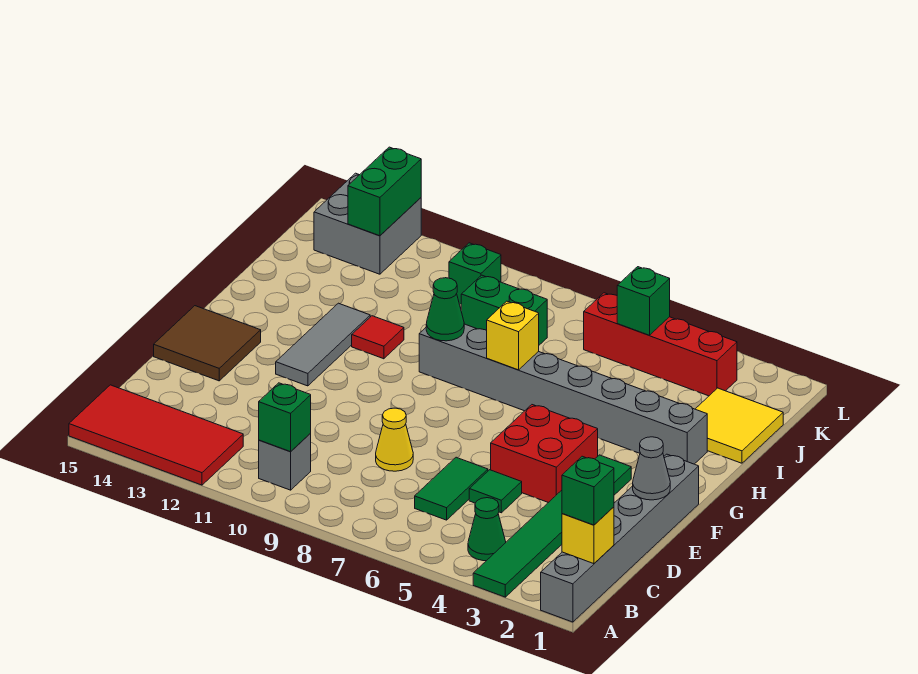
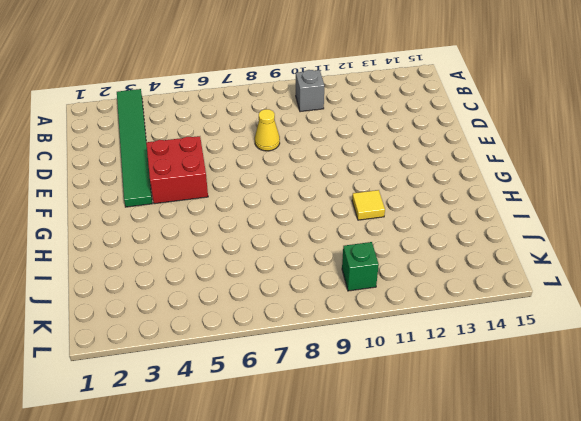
yellow tile H11 level 1 -> red tile H11 level 1
none -> grey brick A1:F1 level 1
none -> red tile A12:B15 level 1
none -> green cone B4 level 1

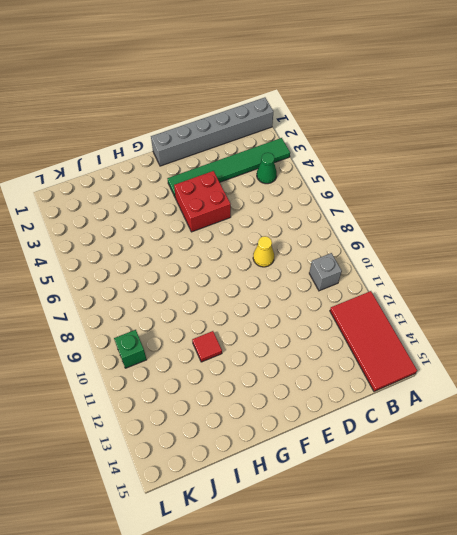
none -> green tile C6:D6 level 1
none -> green tile D5 level 1
none -> brown tile E14:F15 level 1

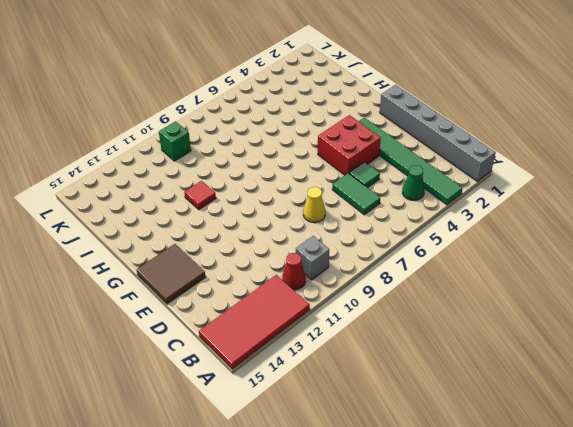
red cone B11 level 1 -> none
none -> grey tile F12:H12 level 1
none -> grey brick H2:H9 level 1
none -> yellow tile I1:J2 level 1

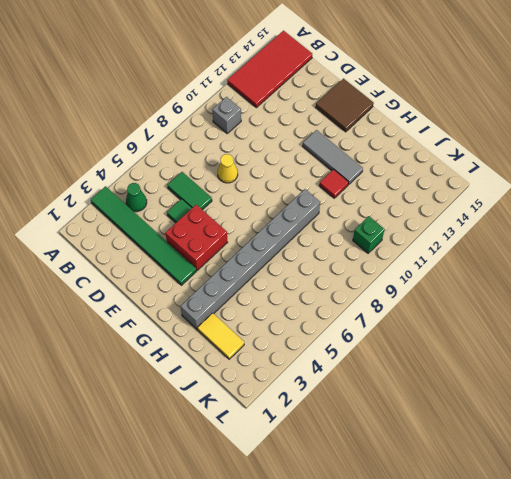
yellow tile I2:J2 level 1 -> yellow tile I1:J2 level 1
none -> grey brick A1:F1 level 1
none -> green brick J8:J9 level 1
none -> red brick K3:K6 level 1

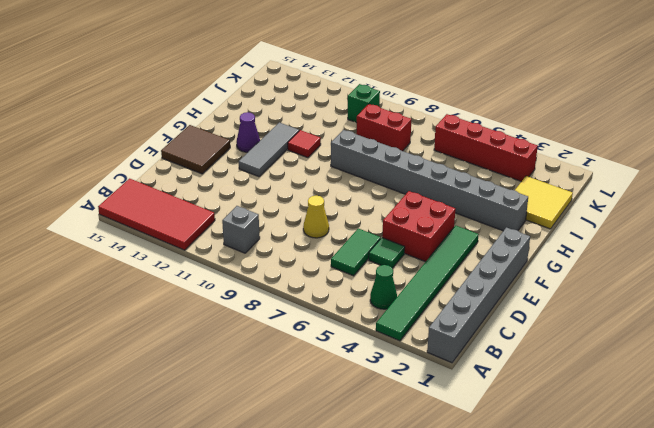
purple cone G13 level 1 -> none
red brick J8:J9 level 1 -> green brick J8:J9 level 1
none -> grey brick K13:L14 level 1
none -> yellow brick B1 level 2
none -> green brick B10 level 2

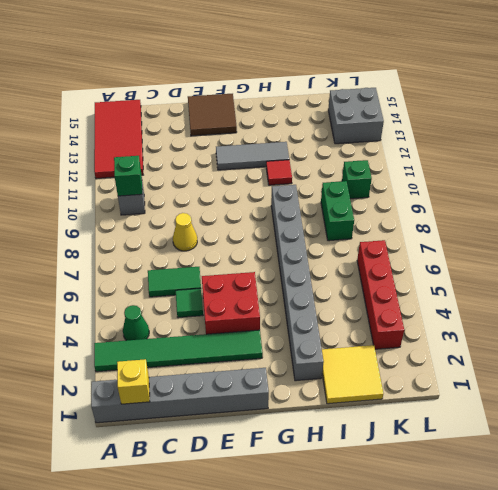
none -> grey cone E1 level 2
none -> yellow brick H7 level 2
none -> green cone H9 level 2

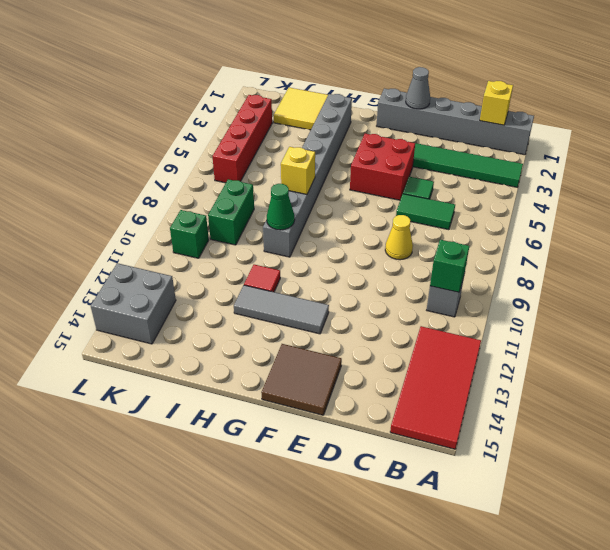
none -> green cone B4 level 1
none -> green brick K5 level 2
none -> green brick K13:L13 level 2

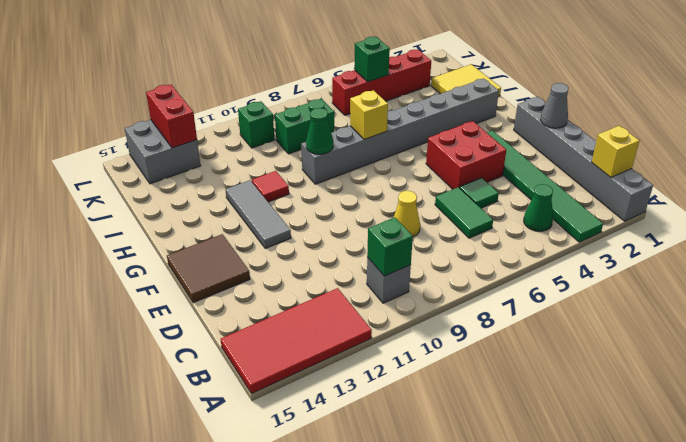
red brick K13:L13 level 2 -> green brick K13:L13 level 2
none -> green brick B1 level 3

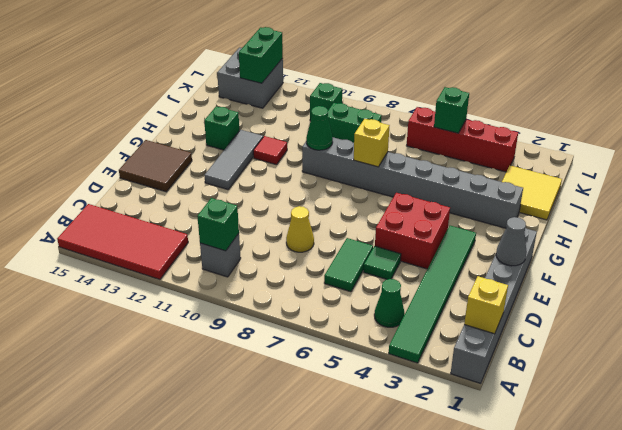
green brick H13 level 1 -> green brick B1 level 3

